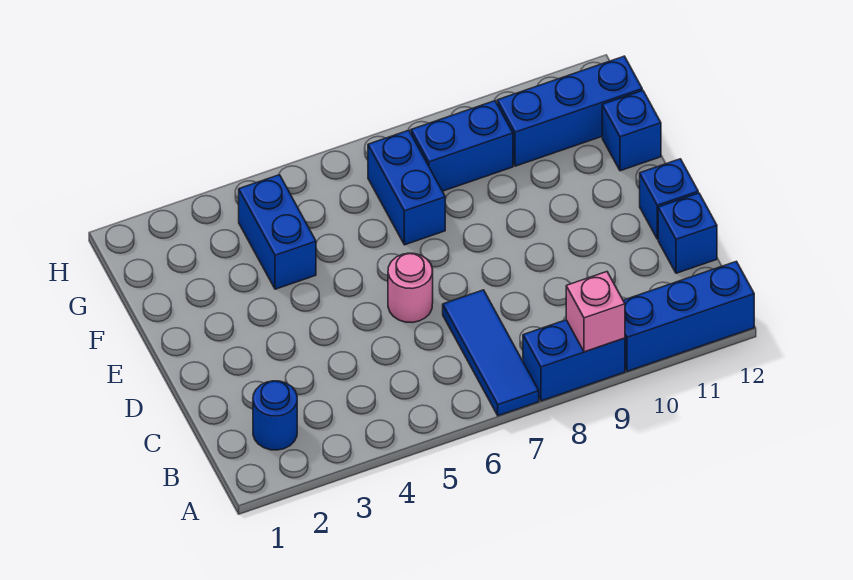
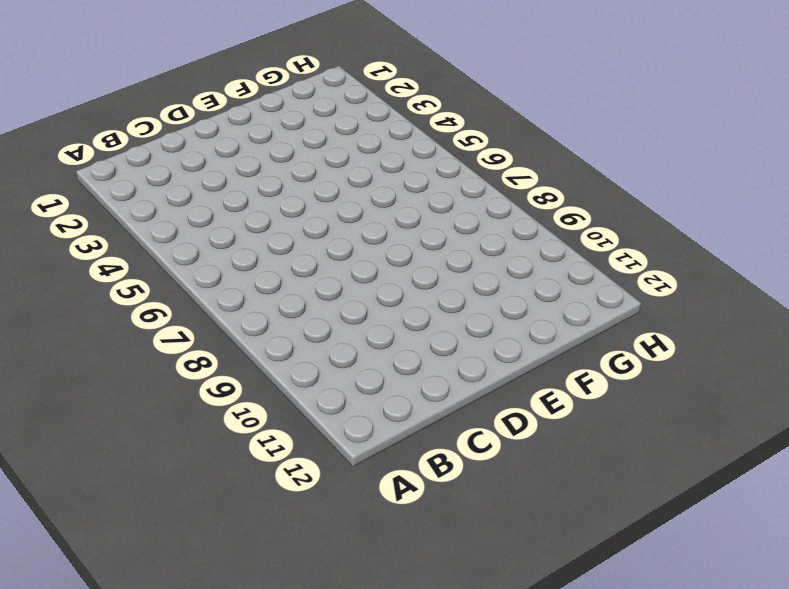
none -> blue tile A7:C7 level 1
none -> blue brick A8:A9 level 1
none -> blue brick A10:A12 level 1

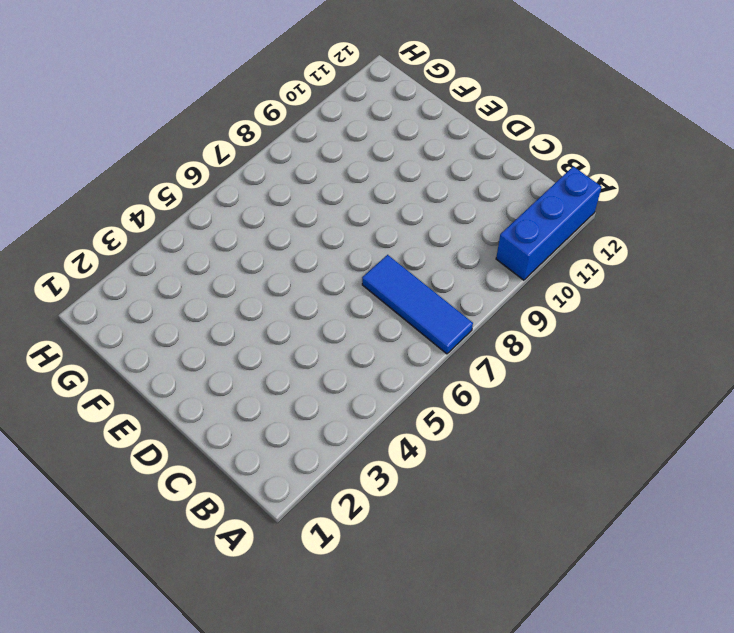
none -> blue brick A8:A9 level 1
none -> blue round brick B2 level 1
none -> blue brick C12 level 1

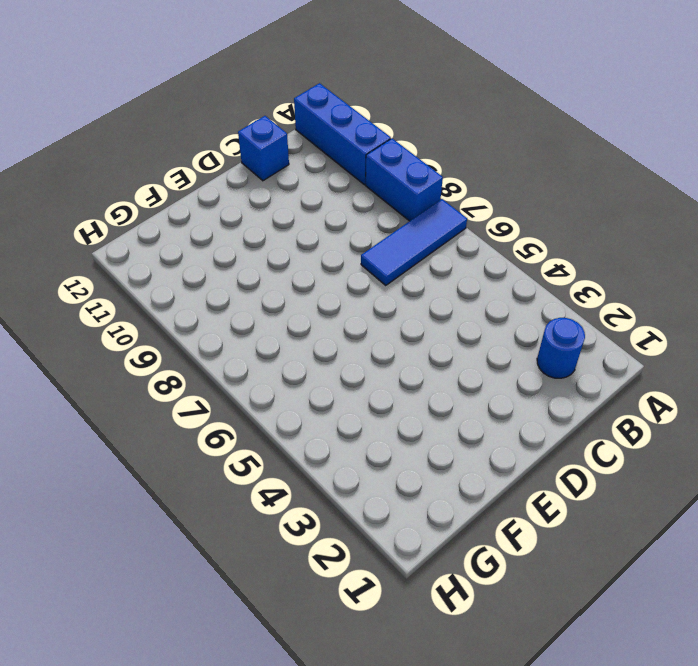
none -> pink round brick D6 level 1
none -> blue brick D12 level 1
none -> blue brick F4:G4 level 1

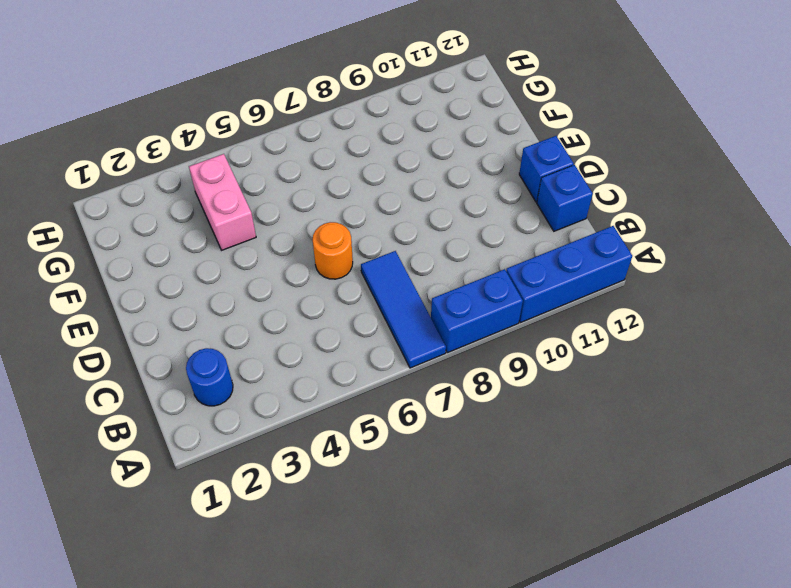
orange round brick D6 level 1 -> pink round brick D6 level 1
pink brick F4:G4 level 1 -> blue brick F4:G4 level 1
none -> blue brick F7:G7 level 1
none -> blue brick F12 level 1
none -> blue brick G8:G9 level 1

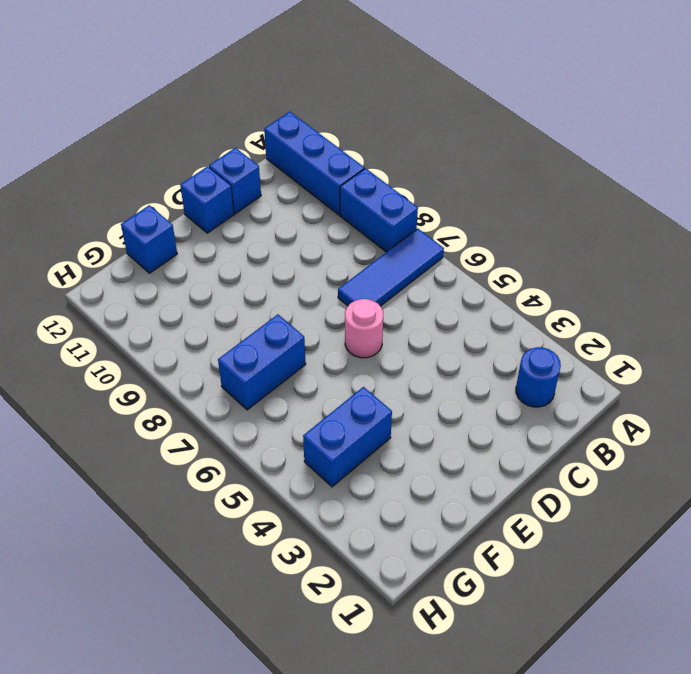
none -> blue brick G8:G9 level 1
none -> blue brick G10:G12 level 1
none -> pink brick A9 level 2

